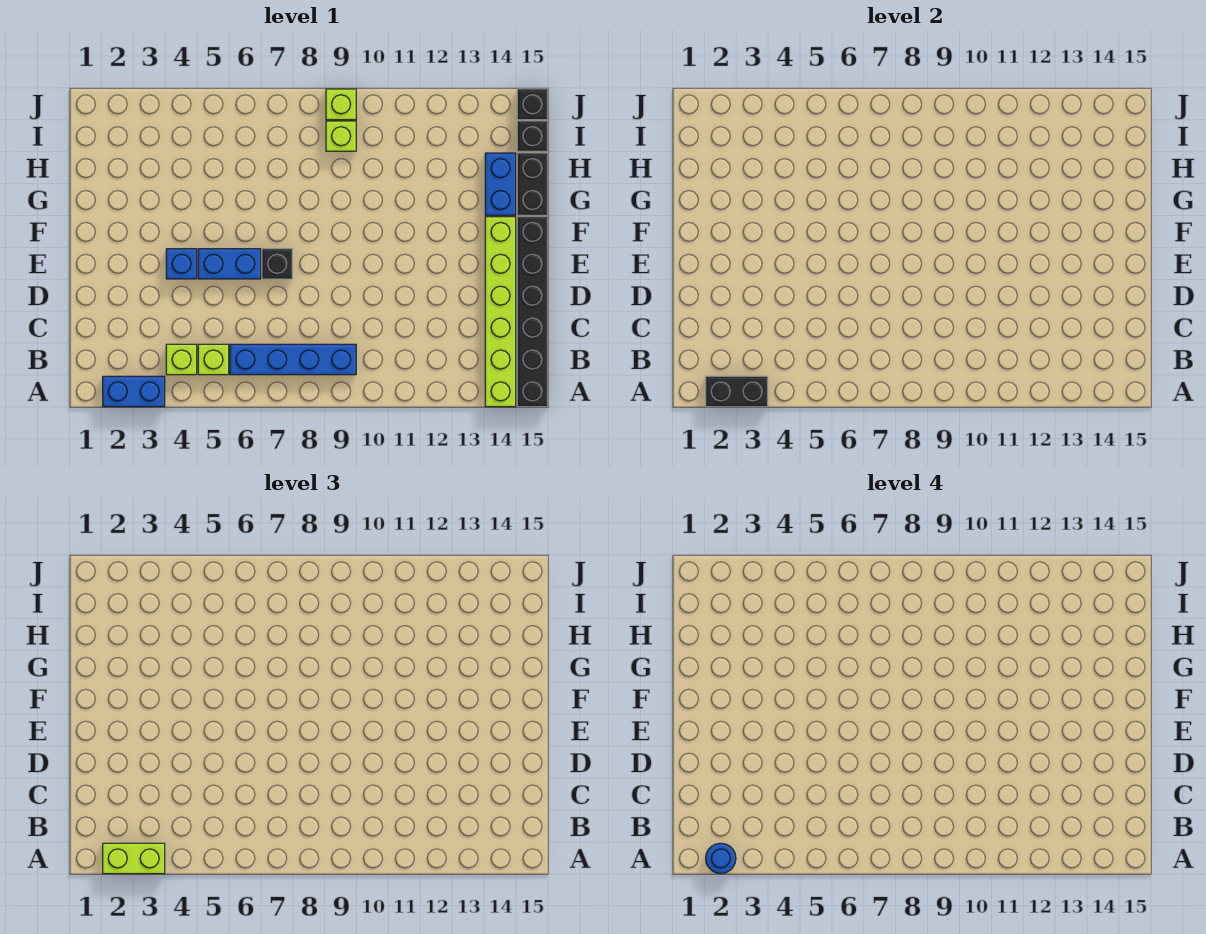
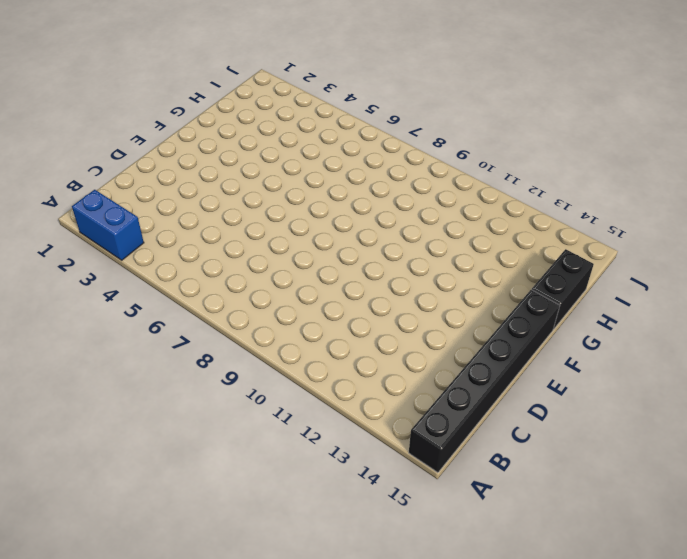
none -> lime brick A14:F14 level 1
none -> lime brick B4 level 1
none -> lime brick B5 level 1

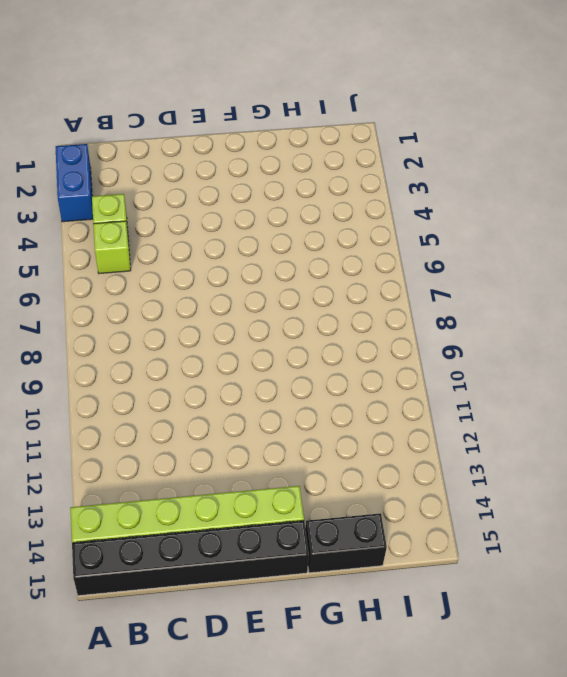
none -> blue brick B6:B9 level 1
none -> blue brick E4 level 1
none -> blue brick E5:E6 level 1

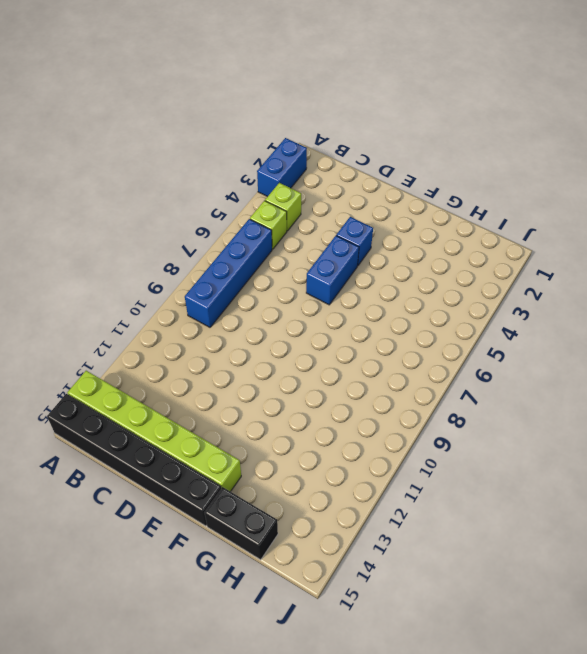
none -> black brick E7 level 1
none -> blue brick G14:H14 level 1
none -> lime brick I9 level 1

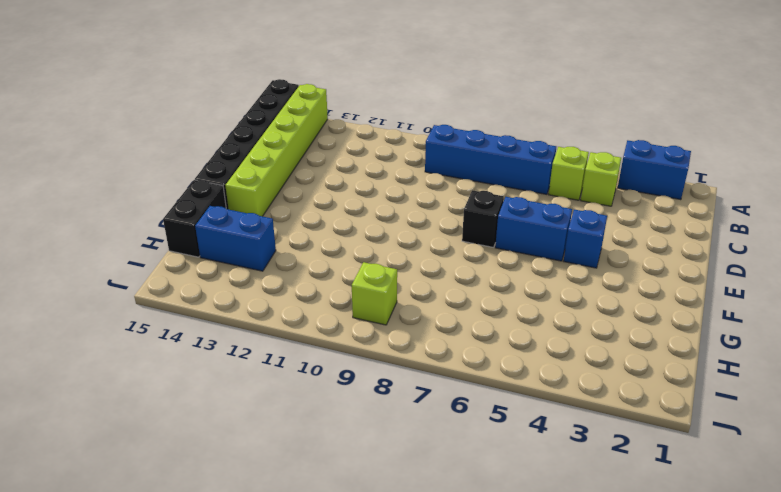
blue brick H13:H14 level 1 -> blue brick G14:H14 level 1
none -> black brick I15 level 1
none -> lime brick J9 level 1
none -> black brick J15 level 1

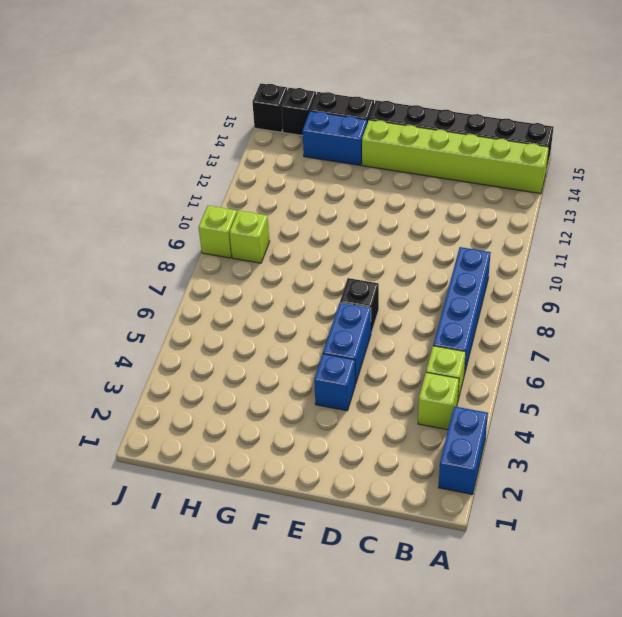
none -> black brick A2:A3 level 2
none -> lime brick A2:A3 level 3
none -> blue round brick A2 level 4

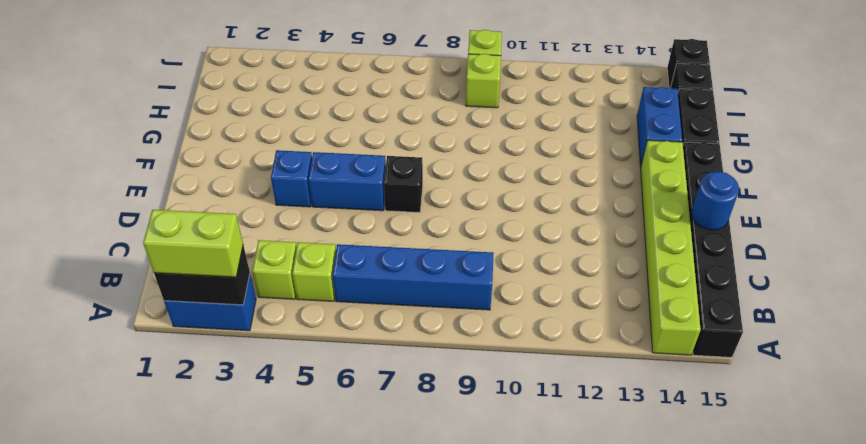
blue round brick D15 level 2 -> blue round brick A2 level 4

